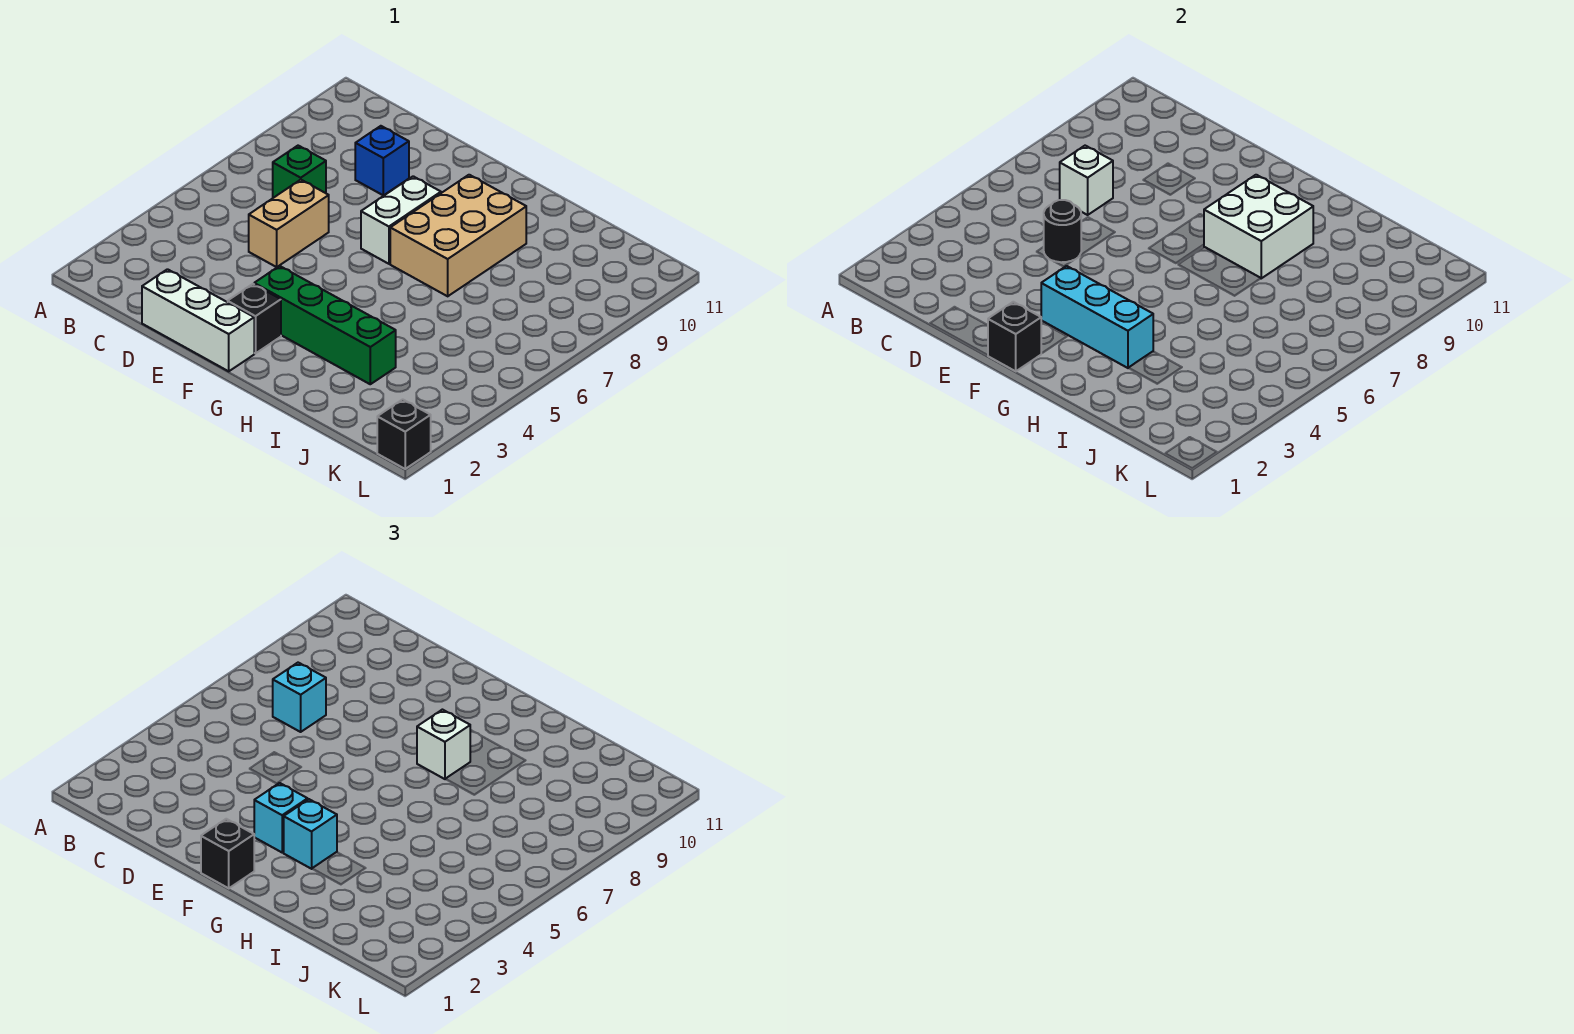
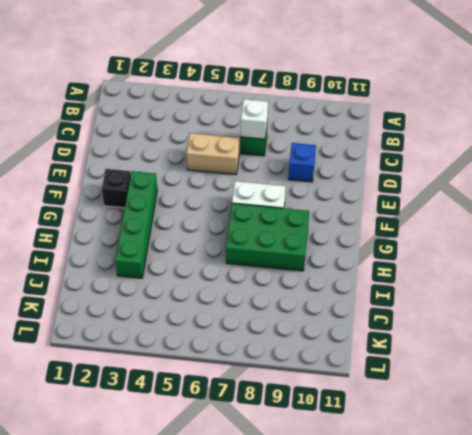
green brick G7:H9 level 1 -> tan brick G7:H9 level 1
none -> white brick D1:F1 level 1
none -> black brick L1 level 1
none -> black round brick D5 level 2

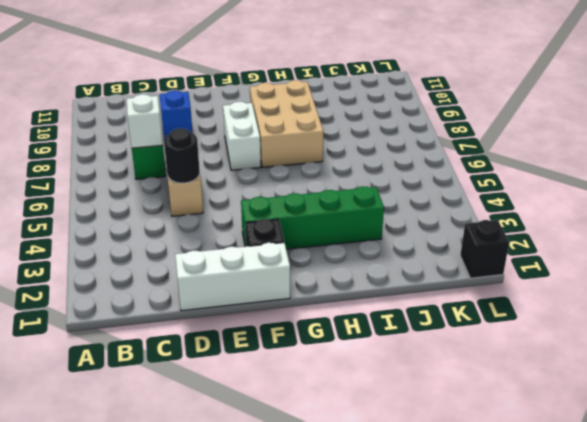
none -> black brick F1 level 2
none -> cyan brick F3:H3 level 2
none -> white brick G8:H9 level 2

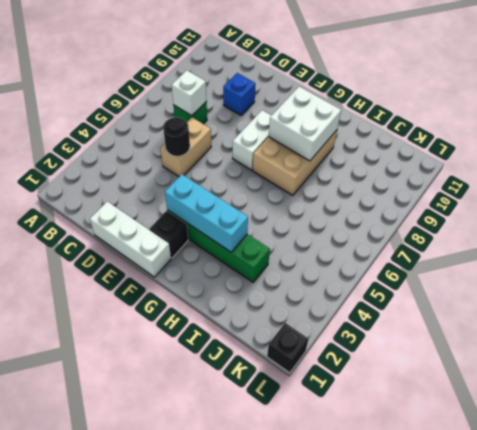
none -> black brick F1 level 2
none -> cyan brick C7 level 3
none -> black brick F1 level 3

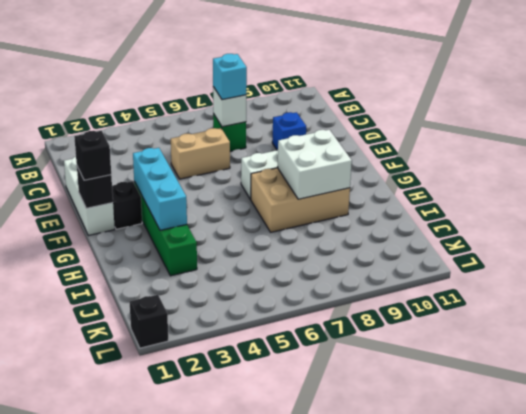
none -> black round brick D5 level 2
none -> cyan brick F3 level 3
none -> cyan brick G3 level 3

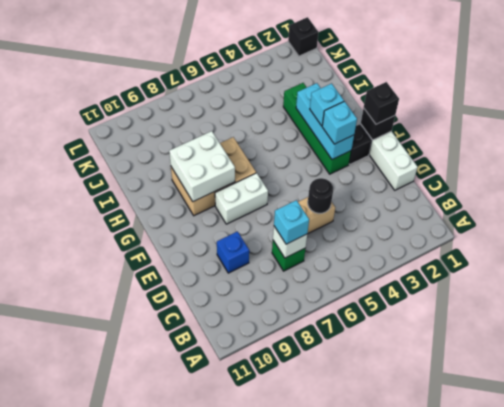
none -> white brick G8 level 3

